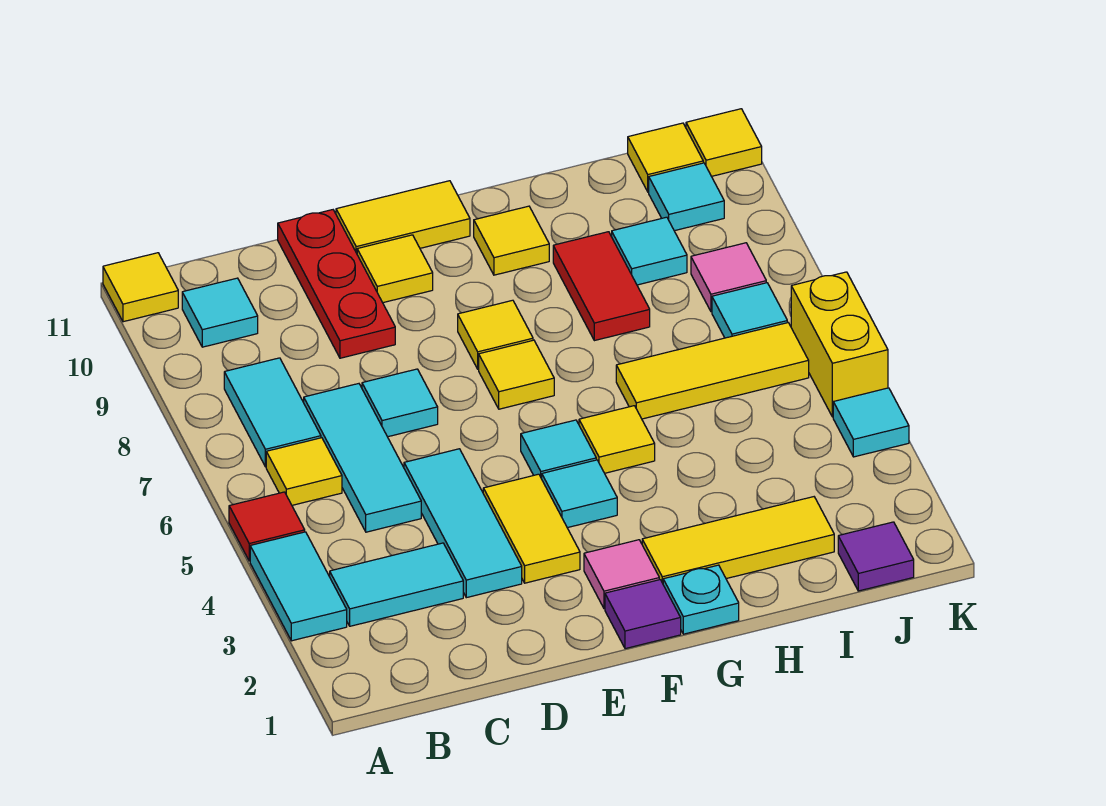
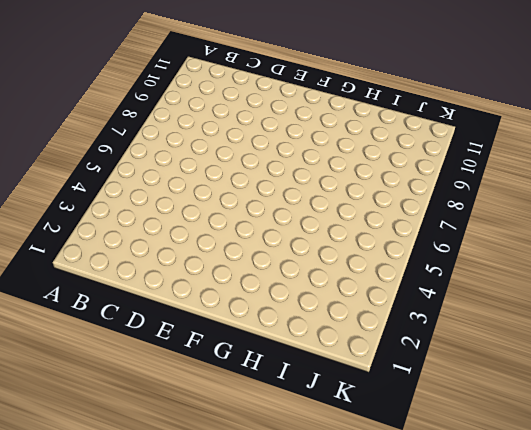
none -> cyan tile A3:A4 level 1
none -> red tile A5 level 1
none -> yellow tile A11 level 1
none -> cyan tile B3:C3 level 1

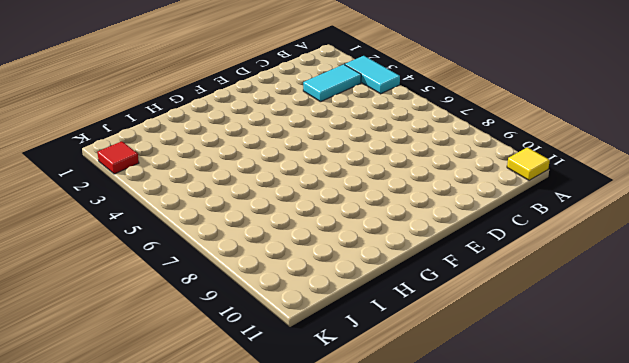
red tile K2 level 1 -> red tile A5 level 1
none -> yellow tile B6 level 1
none -> cyan tile B7:B8 level 1
none -> cyan tile B10 level 1
none -> cyan tile C5:C7 level 1

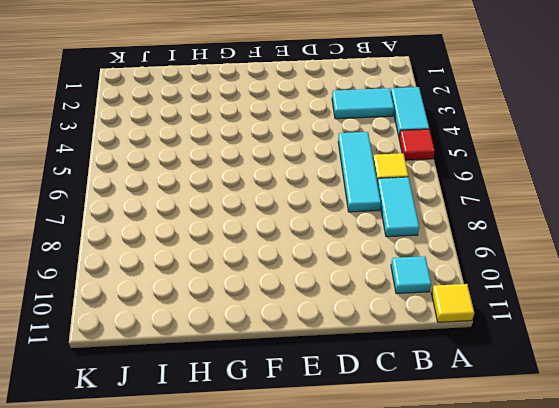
none -> cyan tile D3:D5 level 1
none -> cyan tile D7 level 1
none -> red plate D9:D11 level 1
none -> yellow tile E3:E4 level 1

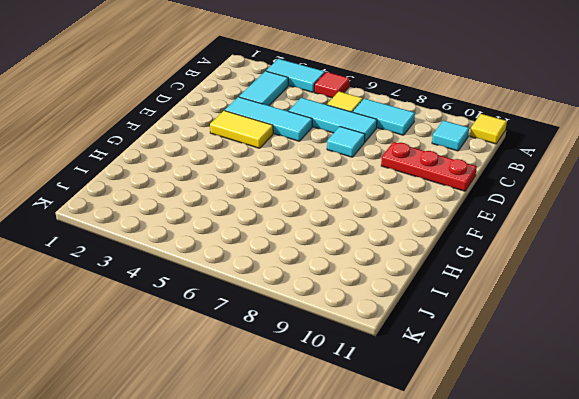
none -> yellow tile E10 level 1
none -> yellow tile E11:F11 level 1
none -> purple tile F1 level 1
none -> pink tile F2 level 1

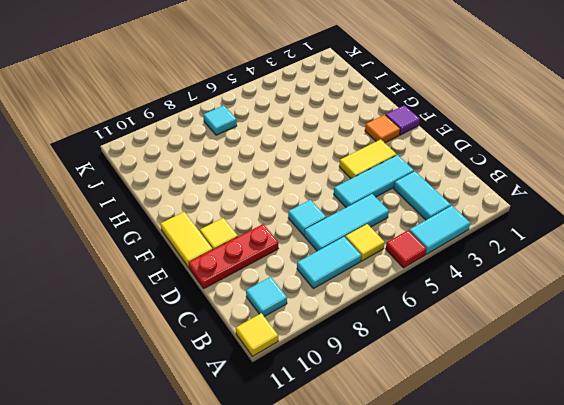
orange tile F2 level 1 -> pink tile F2 level 1
none -> cyan tile F4 level 1
none -> cyan tile F5 level 1
none -> yellow tile F7 level 1
none -> yellow tile F8 level 1

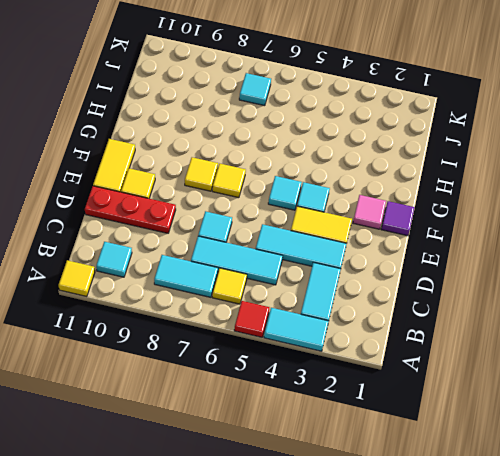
none -> cyan plate G1 level 1
none -> yellow tile G2:I2 level 1
none -> yellow tile G5 level 1
none -> yellow tile G10 level 1

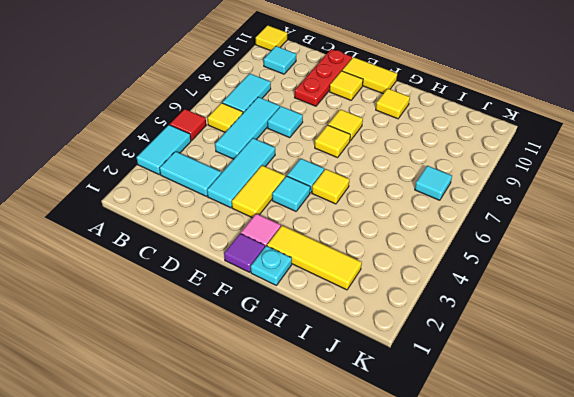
none -> yellow tile H6:J6 level 1
none -> red tile H8:H9 level 1
none -> cyan tile I9 level 1
none -> purple tile J1 level 1

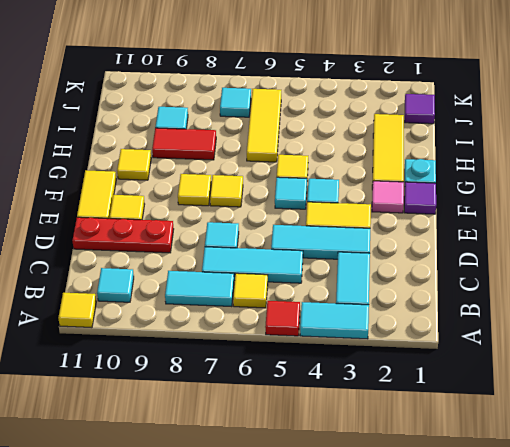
none -> pink tile J8 level 1
none -> cyan tile J10 level 1
none -> yellow tile J11 level 1
none -> cyan tile K4 level 1

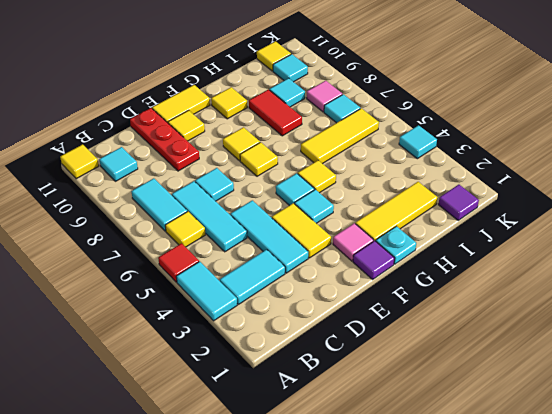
none -> yellow brick K5:K6 level 1
none -> yellow tile K11 level 1

